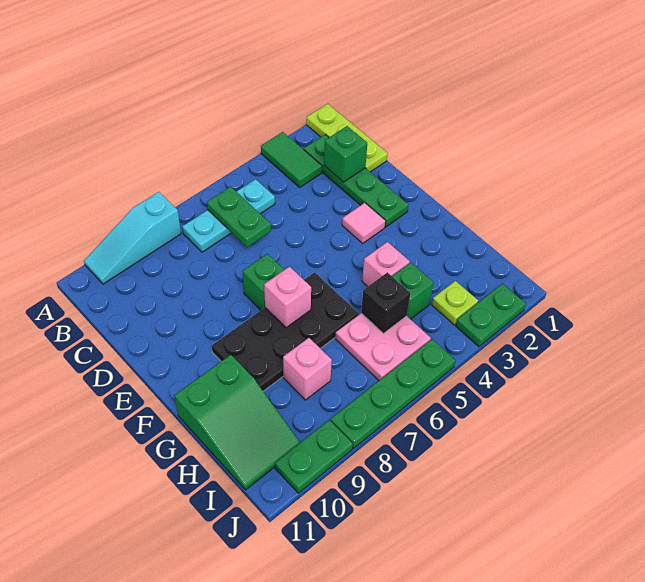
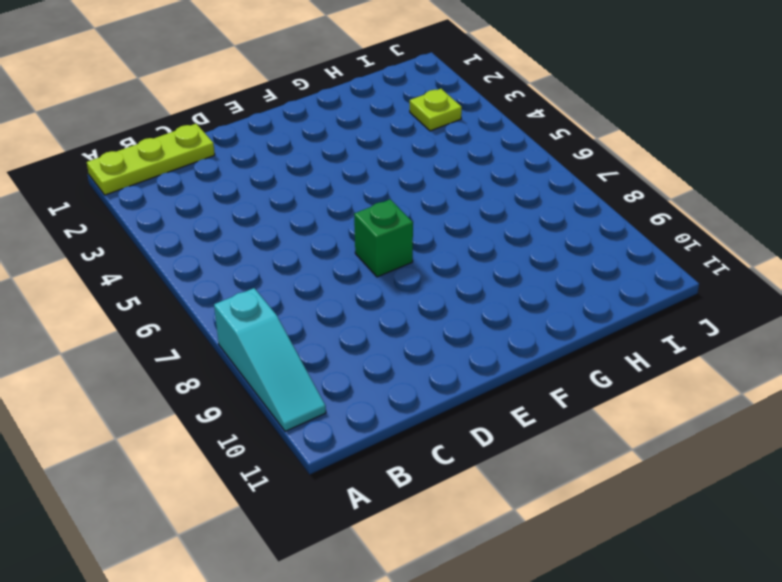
none -> green tile A3:B3 level 1
none -> green plate B2:E2 level 1
none -> cyan plate B5:B7 level 1

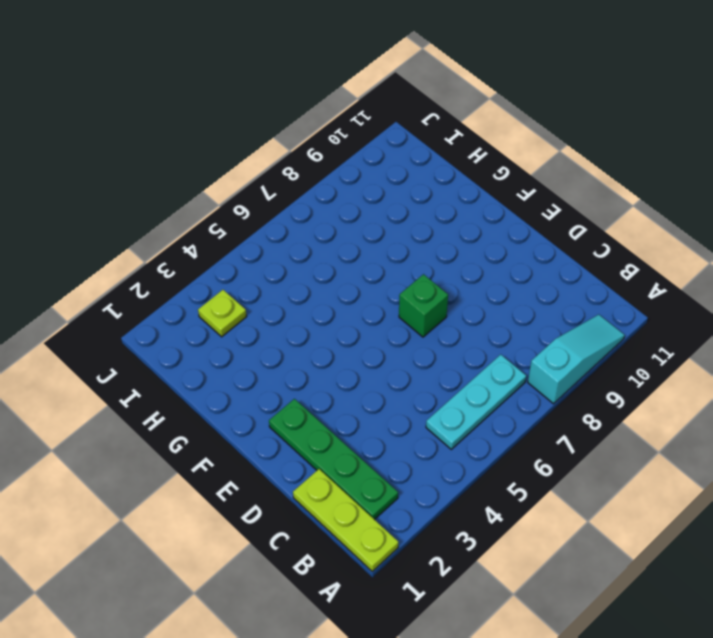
none -> green tile A3:B3 level 1
none -> pink tile E3 level 1
none -> black plate F6:G9 level 1

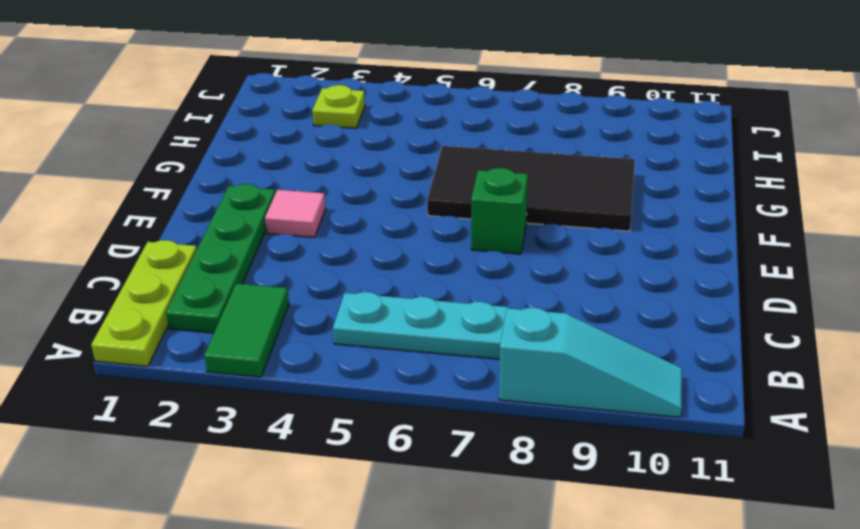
black tile F6:G9 level 1 -> black plate F6:G9 level 1
none -> pink brick G4 level 1
none -> green slope G10:I11 level 1 top G
none -> green brick H4 level 1

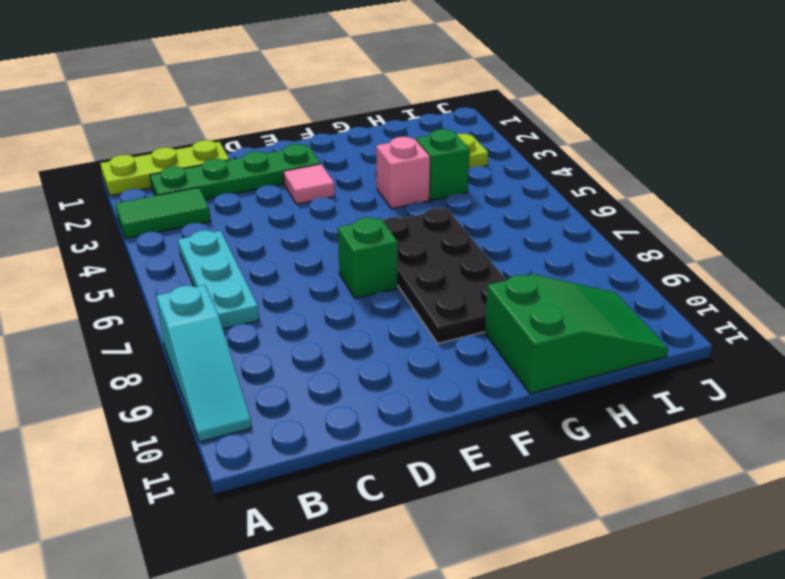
none -> pink plate H5:I6 level 1
none -> pink brick H8 level 1
none -> green plate J2:J3 level 1

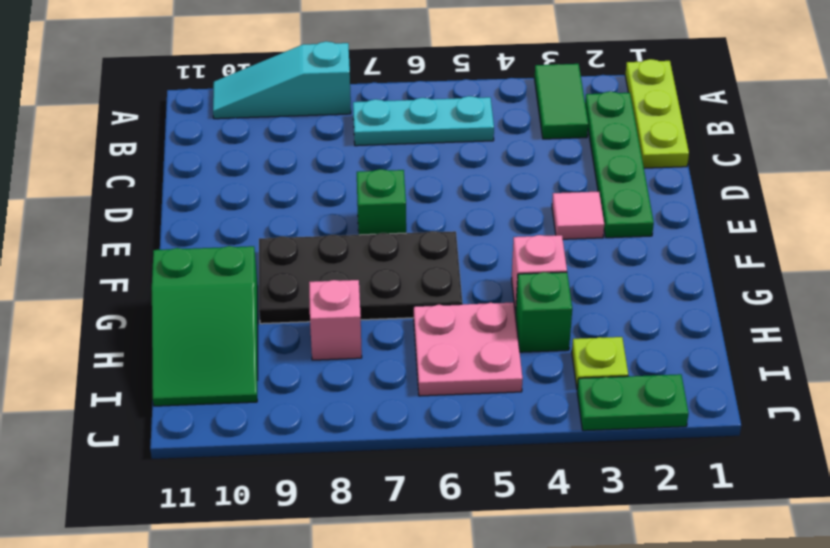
none -> green plate J5:J8 level 1
none -> green plate J9:J10 level 1
none -> green plate B6:C6 level 2

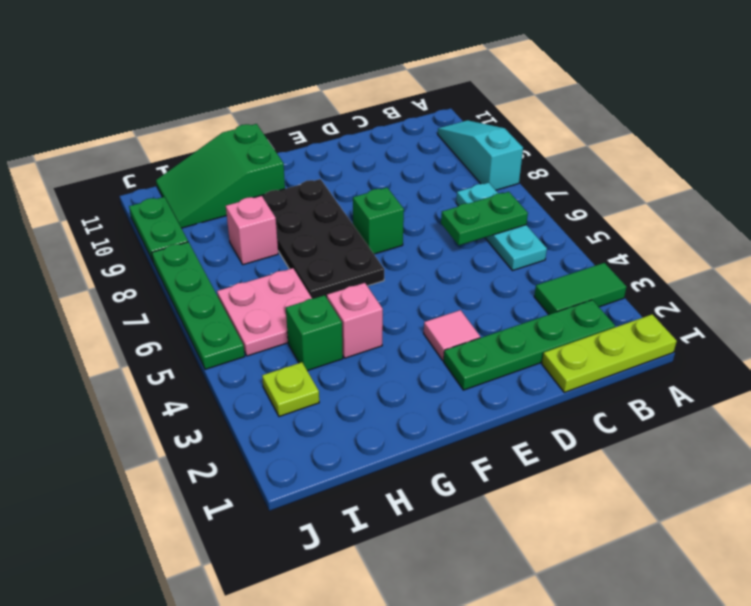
none -> green plate J2:J3 level 1
none -> green brick C2 level 2
none -> pink brick F7 level 2

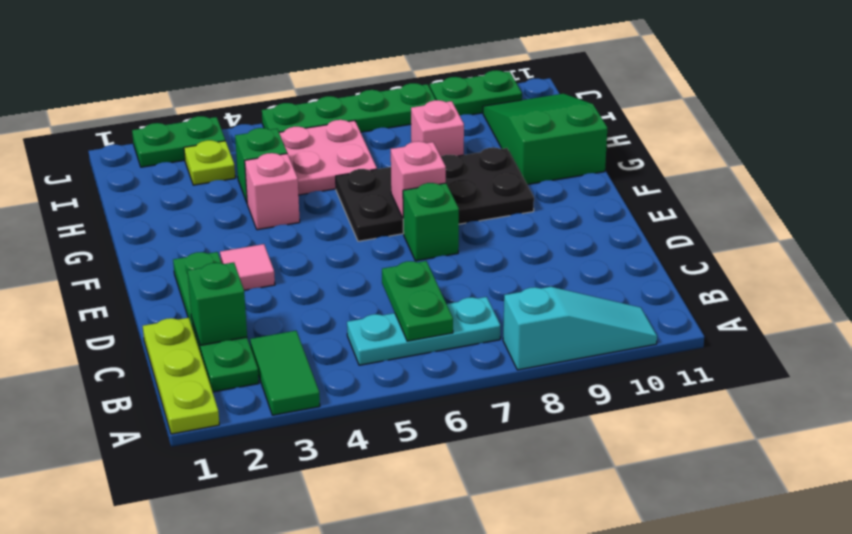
none -> black brick H5 level 2

